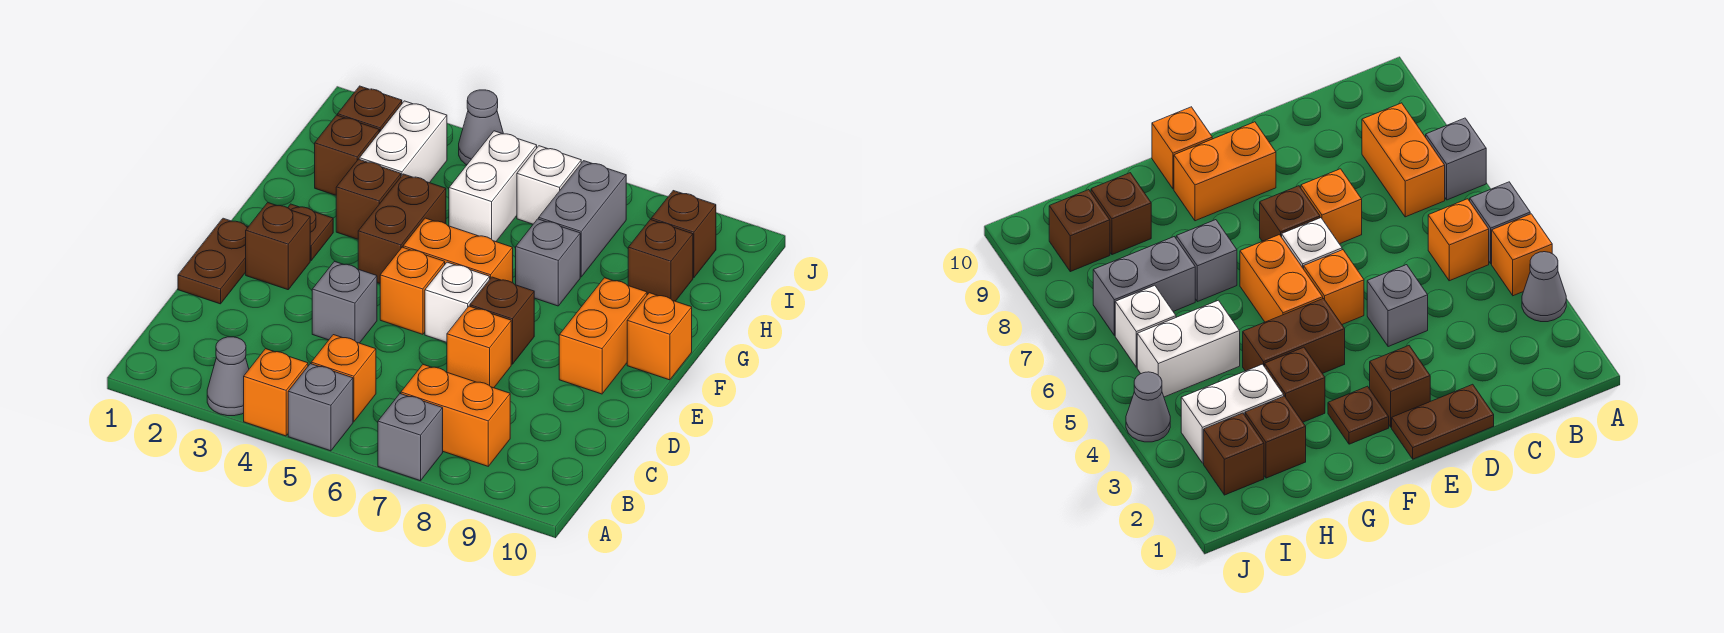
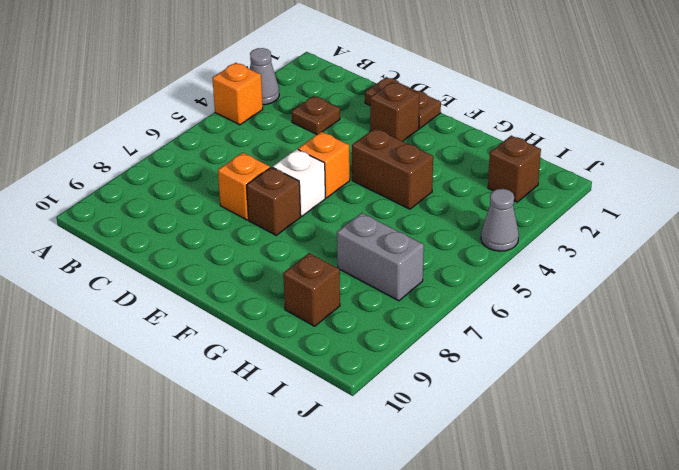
brown plate C3 level 1 -> brown plate F2 level 1
none -> grey brick A5 level 1
none -> grey brick A7 level 1
none -> orange brick B5 level 1

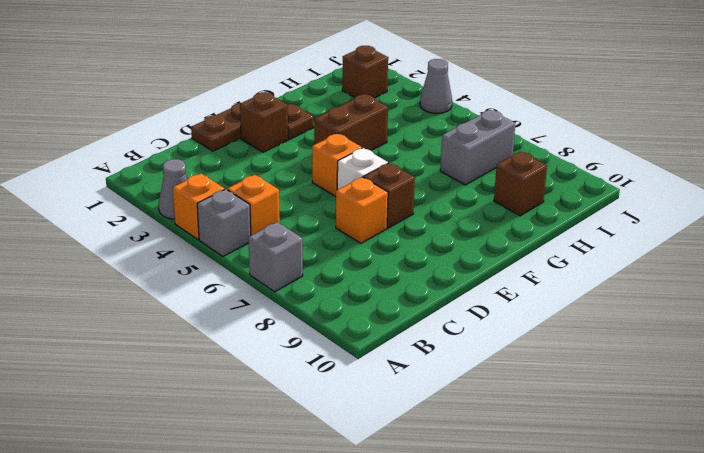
none -> orange brick B7:B8 level 1
none -> grey brick D4 level 1
none -> orange brick E9:F9 level 1

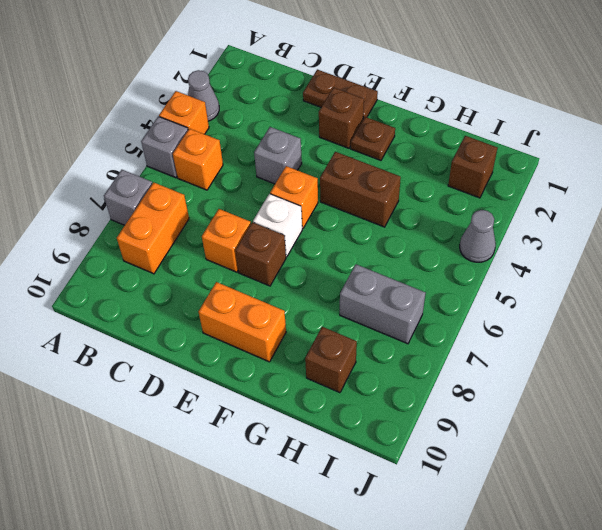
none -> orange brick F5:F6 level 1
none -> orange brick F10 level 1
none -> brown brick G3 level 1

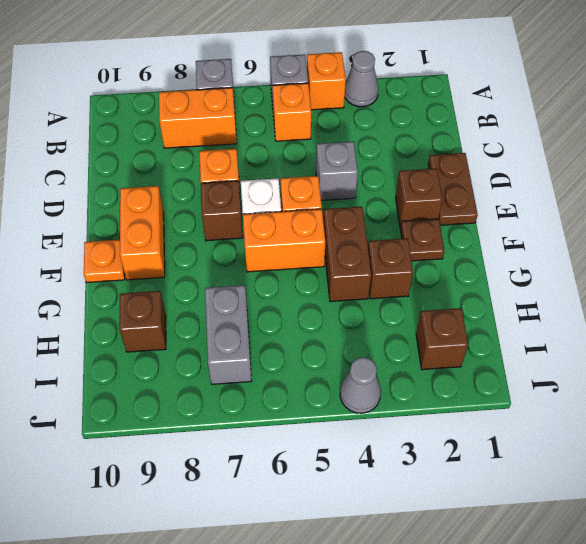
orange plate F10 level 1 -> orange brick F10 level 1
none -> grey brick G7 level 1
none -> brown brick H2 level 1
none -> white brick H3:I3 level 1

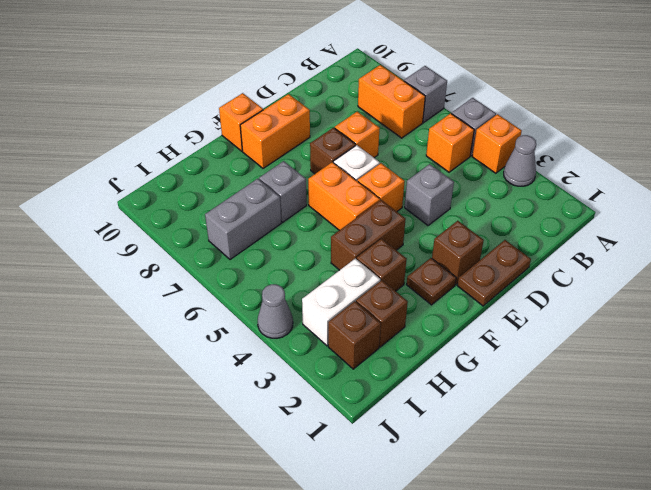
none -> white brick H5:I5 level 1
none -> brown brick H9 level 1
none -> white brick I6 level 1

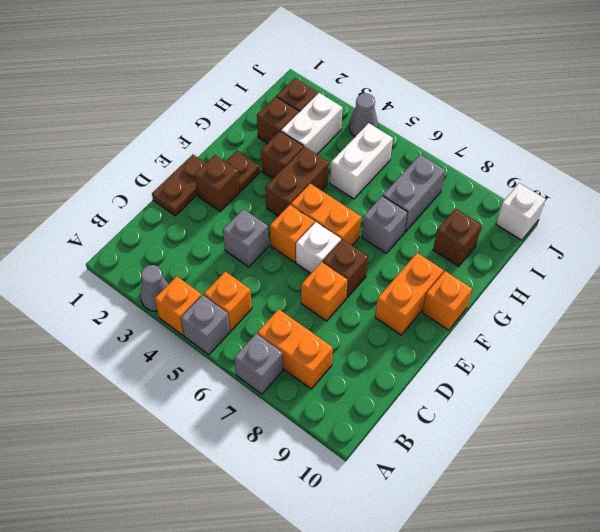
white brick J10 level 1 -> white brick I6 level 1
none -> brown brick I9 level 1

